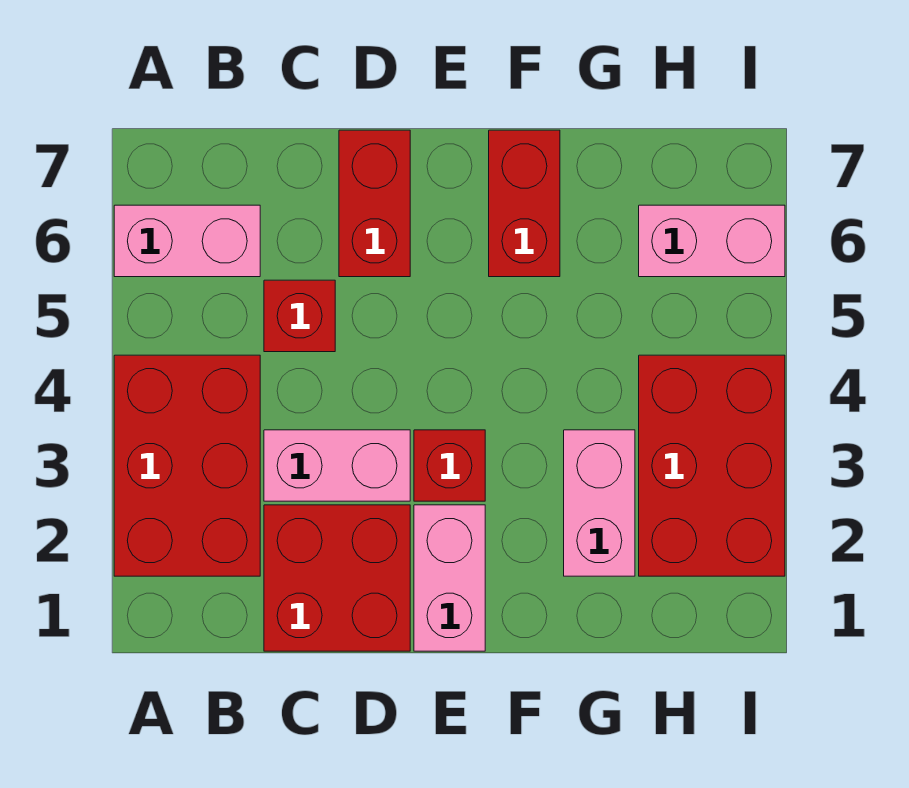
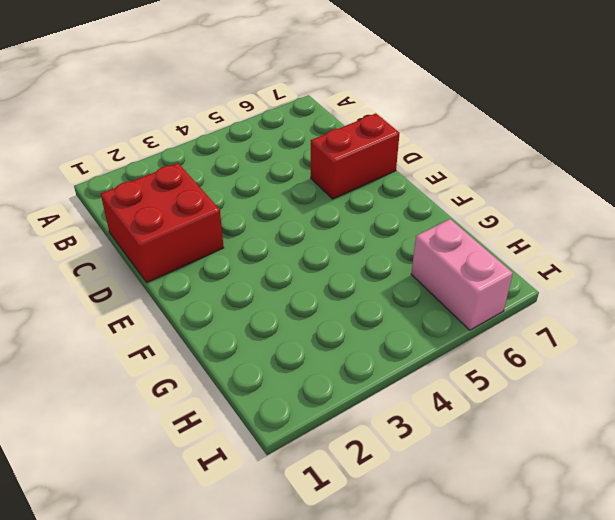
none -> red brick A2:B4 level 1
none -> pink brick A6:B6 level 1
none -> pink brick C3:D3 level 1

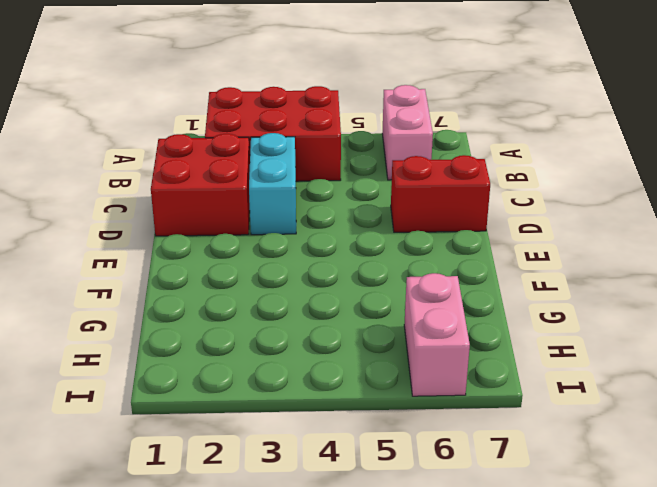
cyan brick C3:D3 level 1 -> pink brick C3:D3 level 1
none -> red brick C5 level 1
none -> pink brick E1:E2 level 1
none -> red brick E3 level 1

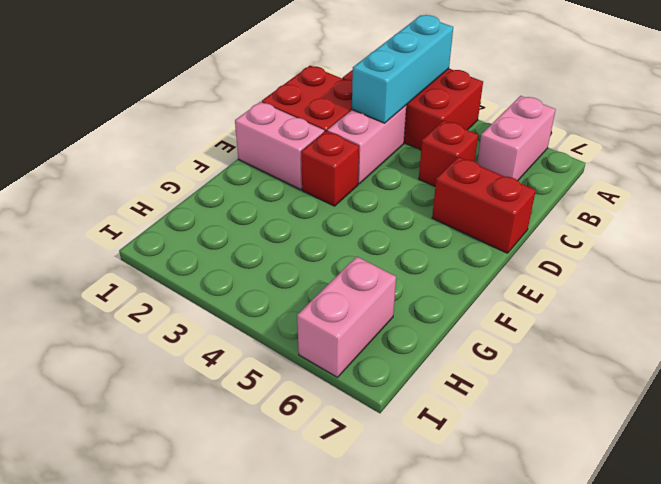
cyan brick A3:C3 level 2 -> none
none -> red brick F6:F7 level 1
none -> pink brick G2:G3 level 1
none -> red brick H2:I4 level 1

